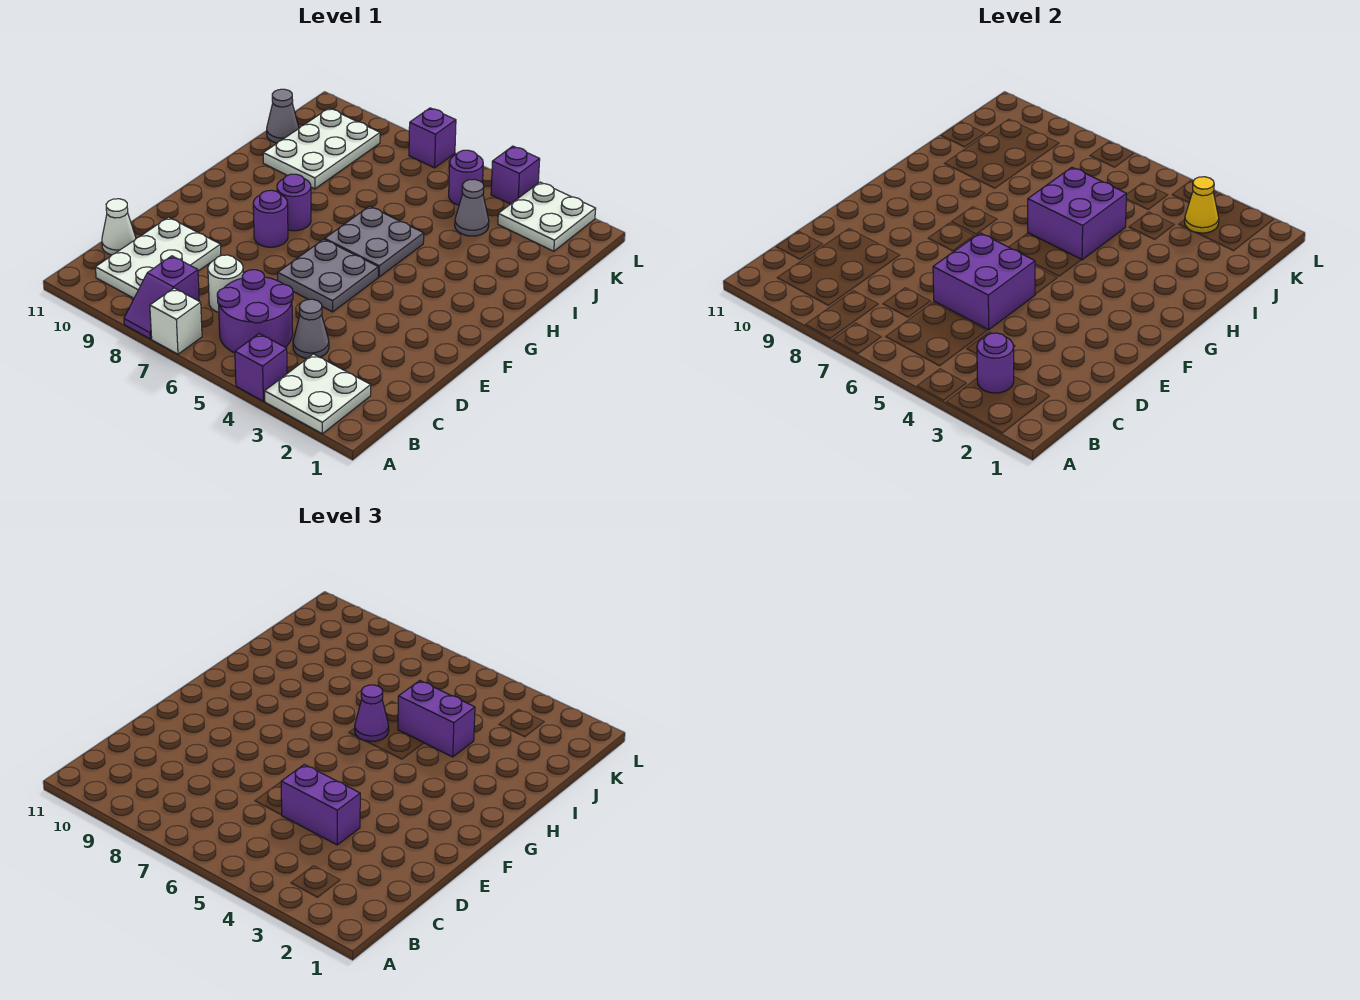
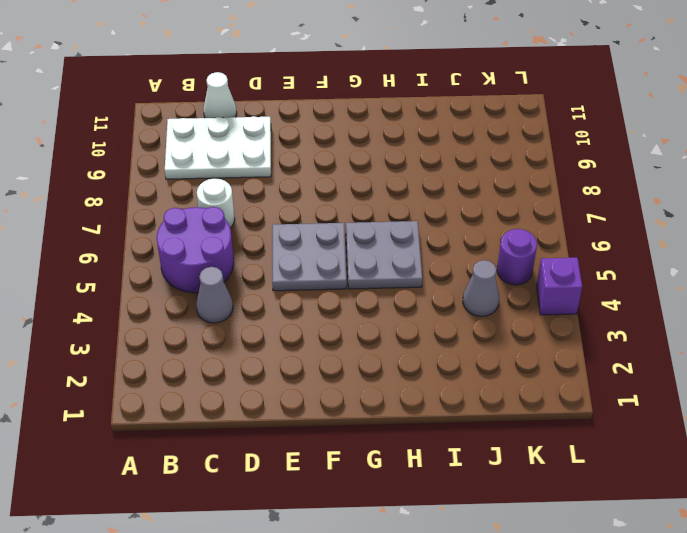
none -> white plate A2:B3 level 1
none -> purple brick A4 level 1
none -> white brick A7 level 1

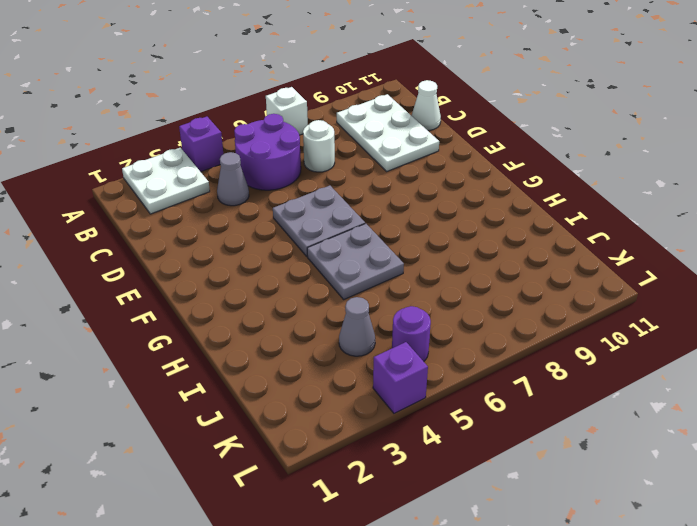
none -> purple slope A8:B8 level 1 top B
none -> purple round brick F8 level 1
none -> purple round brick G8 level 1

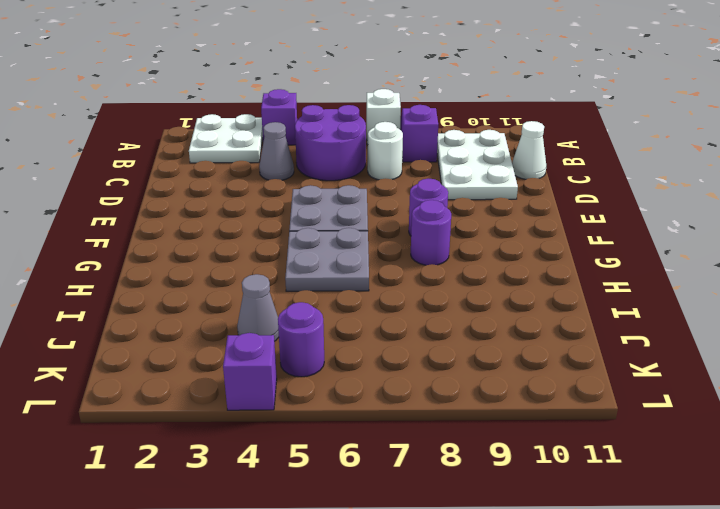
none -> white plate I9:K10 level 1
none -> grey cone J11 level 1
none -> white plate K2:L3 level 1

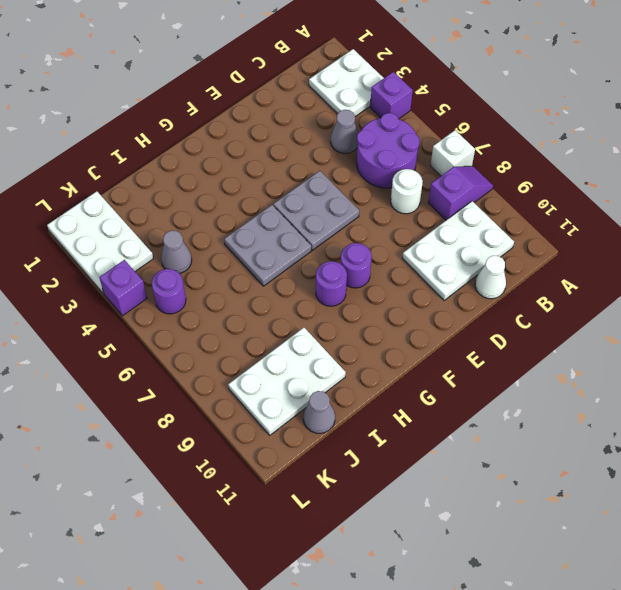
white plate K1:L3 level 1 -> white plate K2:L3 level 1
none -> purple brick L7 level 1
none -> purple round brick B3 level 2
none -> purple brick D5:E6 level 2

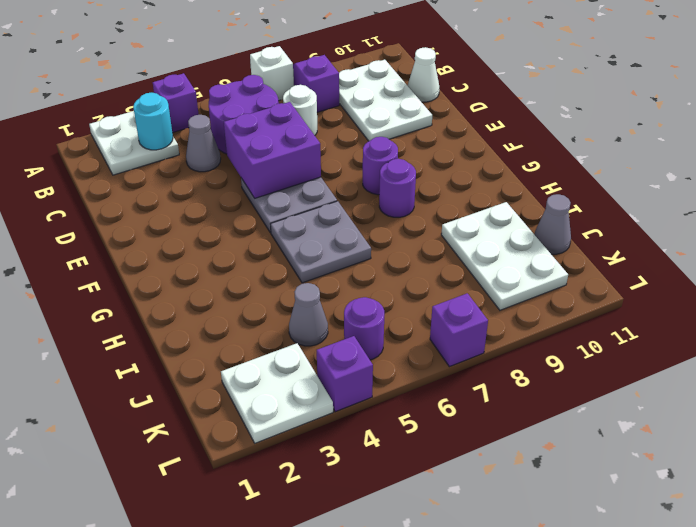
cyan round brick B3 level 2 -> purple round brick B3 level 2
none -> purple brick H5:I6 level 2
none -> yellow cone K3 level 2
none -> purple brick D4:D5 level 3

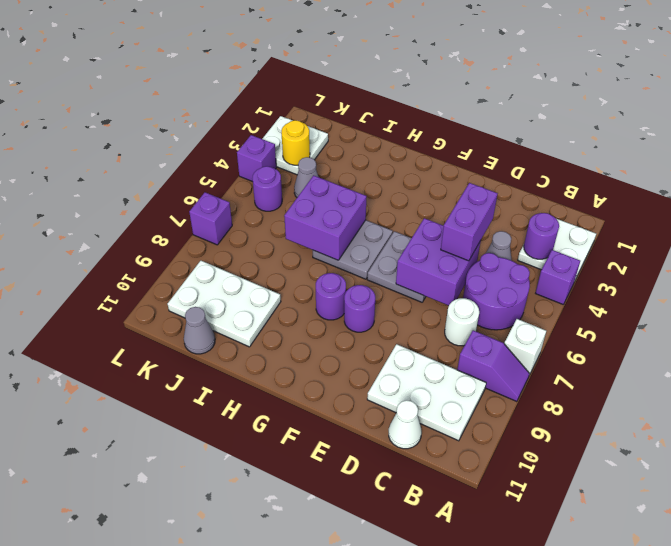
yellow round brick K3 level 2 -> yellow cone K3 level 2
none -> purple cone H6 level 3
none -> purple brick I4:I5 level 3

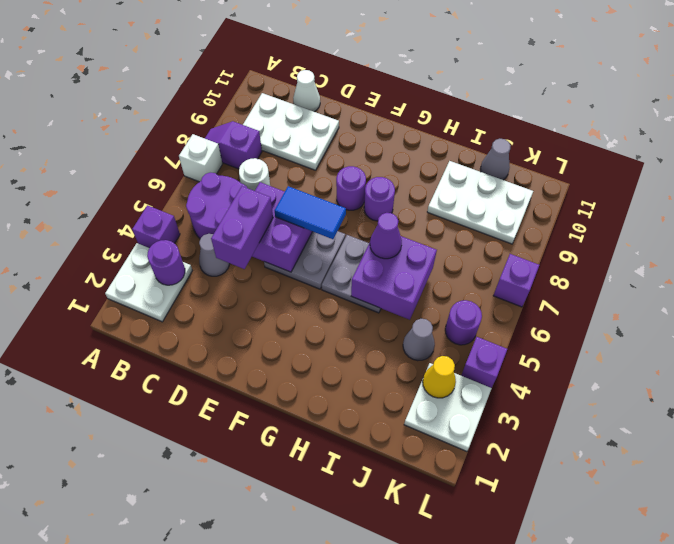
blue tile E6:F6 level 3 -> none
none -> purple brick I4:I5 level 3

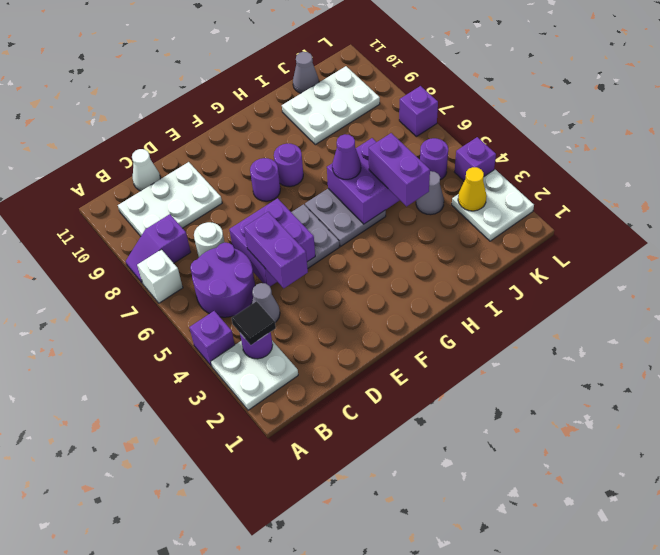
black tile B3 level 3 -> none

